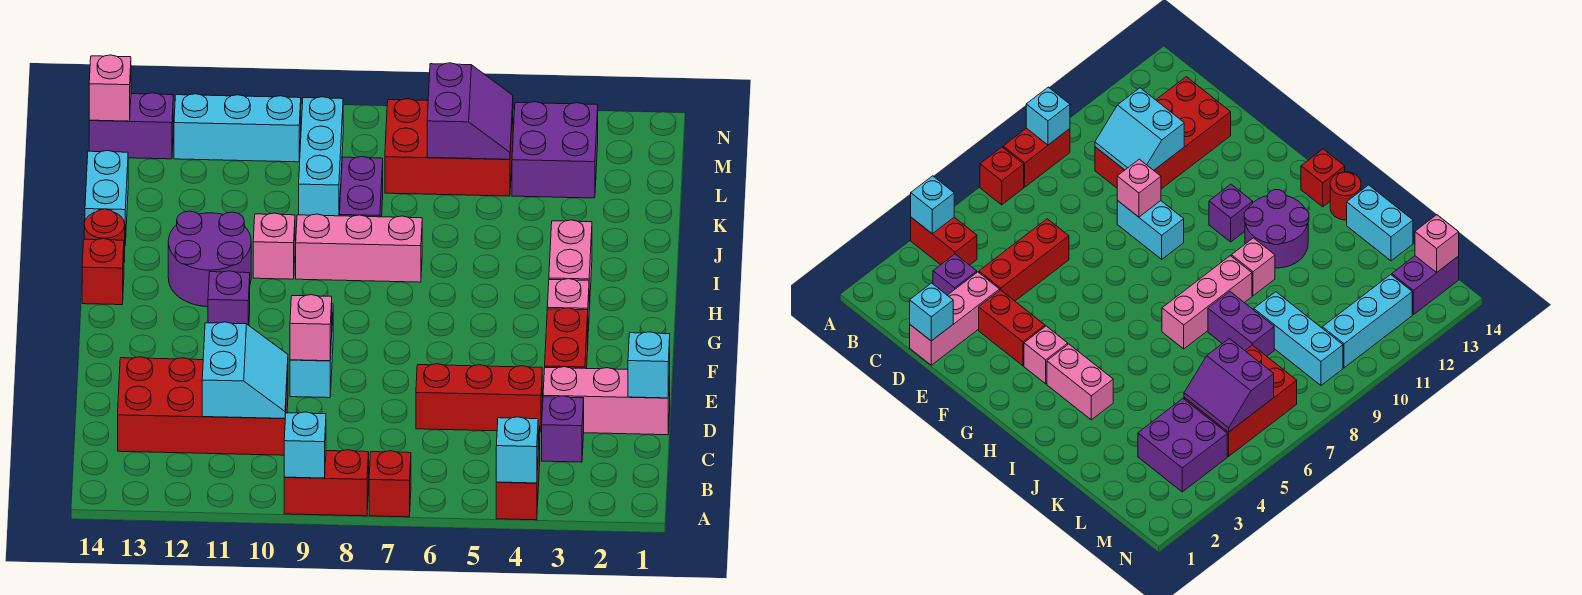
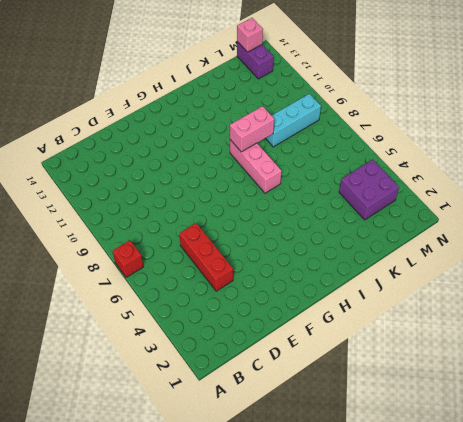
pink brick I9:J9 level 2 -> pink brick H3:I3 level 1
none -> red brick A4:B4 level 1
none -> red brick A8:A9 level 1
none -> purple brick C3 level 1
none -> red brick C10:D13 level 1

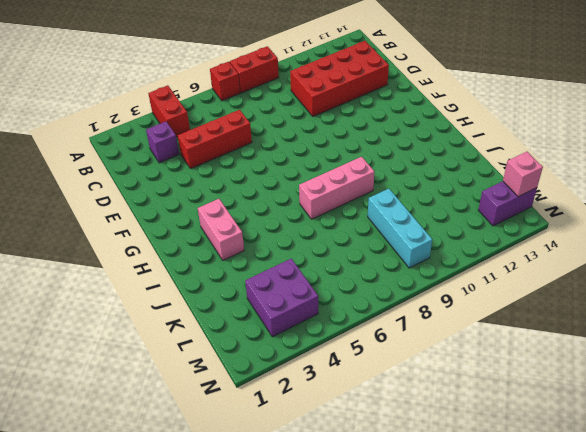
none -> pink brick D1:D3 level 1
none -> red brick E3:F3 level 1
none -> cyan brick E9:F9 level 1
none -> pink brick G3 level 1

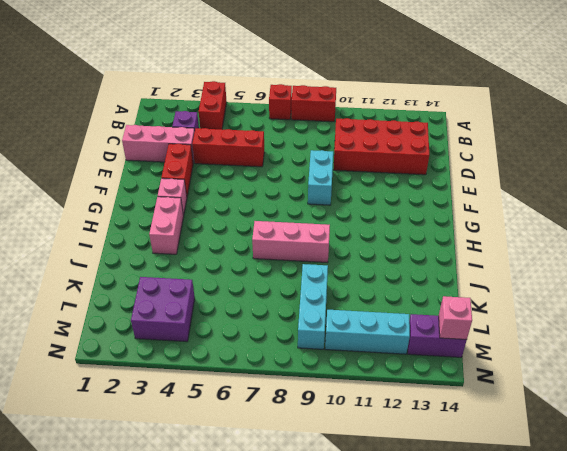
none -> purple brick G11 level 1
none -> purple round brick H11:I12 level 1
none -> red brick H14 level 1
none -> pink brick I10 level 1

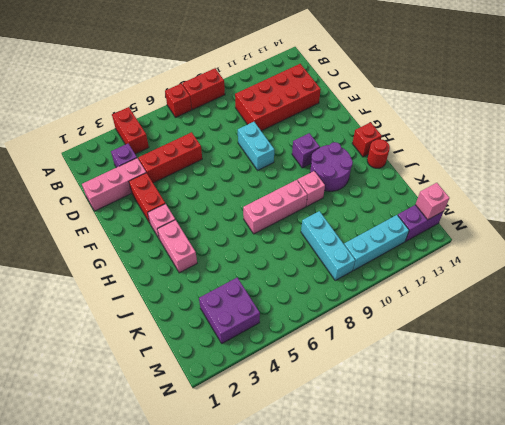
none -> purple brick J8:K8 level 1
none -> cyan brick J14:K14 level 1
none -> red brick L5:M7 level 1
none -> cyan brick A4 level 2

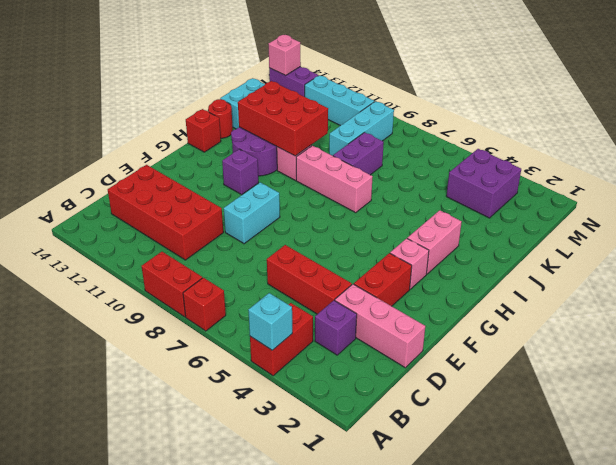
red brick I10:J12 level 2 -> red brick L5:M7 level 1
none -> cyan brick A9 level 2
none -> cyan slope C10:D11 level 2 top 11
none -> cyan brick D1 level 2
none -> pink brick E9 level 2

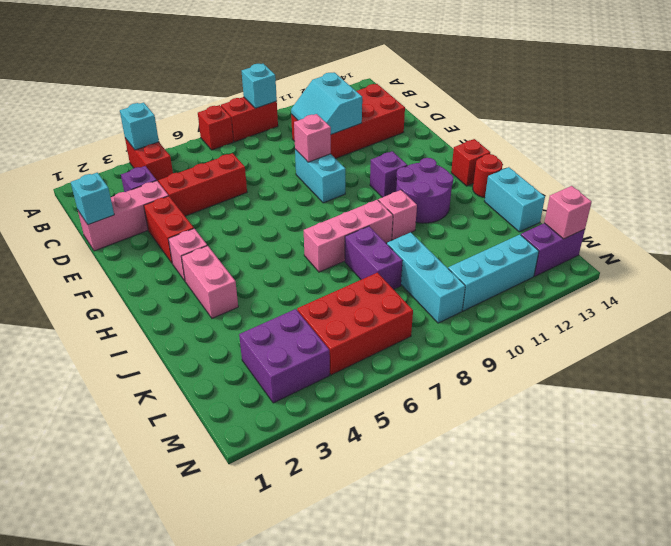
none -> purple slope L5:M6 level 2 top 6

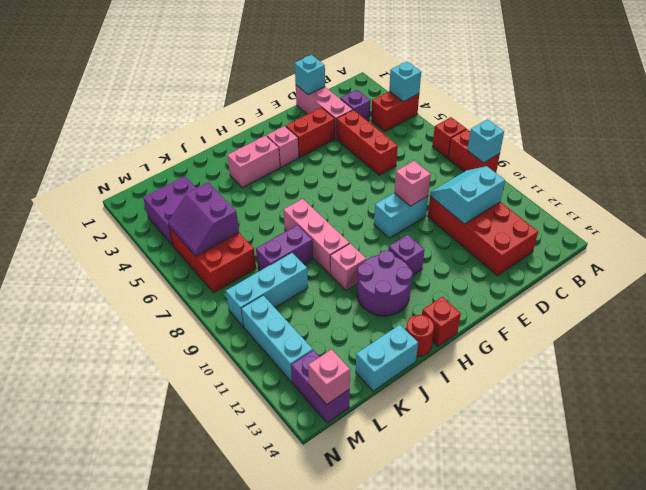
purple slope L5:M6 level 2 top L -> purple slope L5:M6 level 2 top 6

